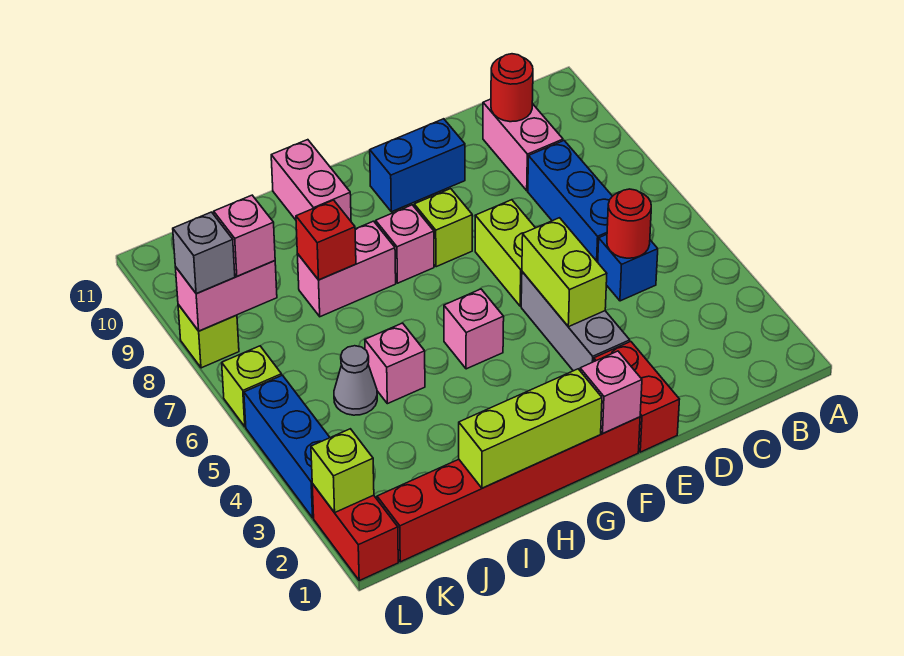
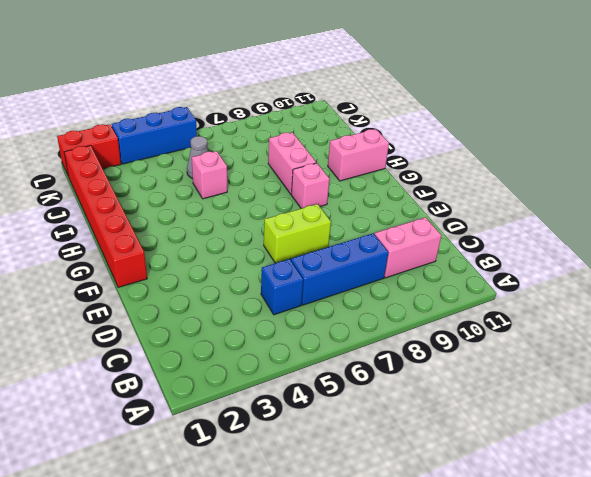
none -> red brick E1:E2 level 1
none -> grey brick E3:E5 level 1
none -> blue brick E10:F10 level 1

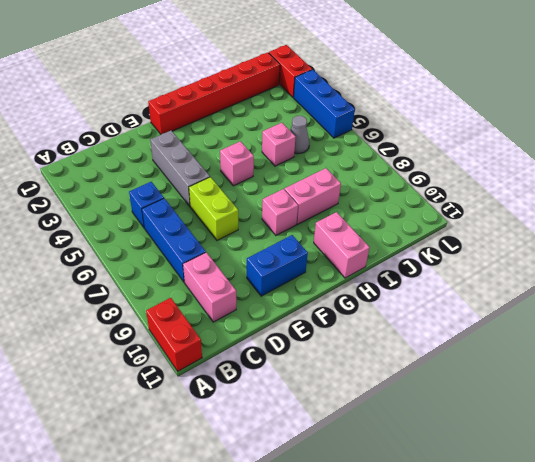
red brick A10:A11 level 1 -> red brick E1:E2 level 1
none -> lime brick F8 level 1
none -> lime brick L6 level 1
none -> lime brick L8 level 1

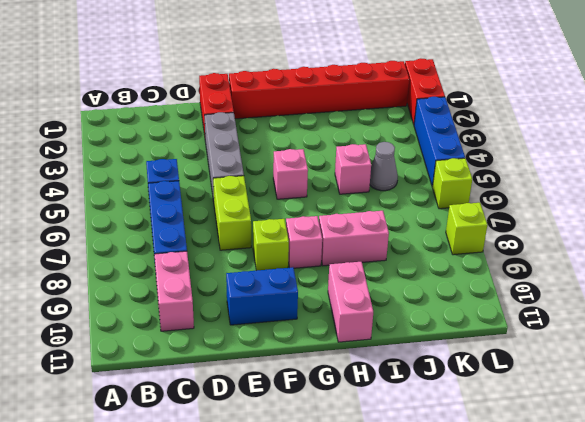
none -> red round brick C5 level 2
none -> red round brick C10 level 2
none -> lime brick E4:E5 level 2

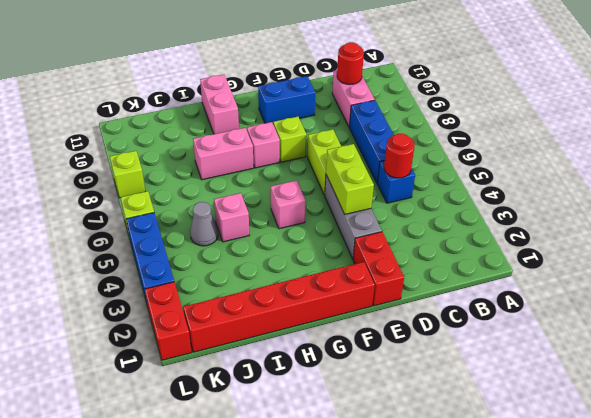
none -> pink brick F1 level 2
none -> lime brick G1:I1 level 2
none -> red brick I8 level 2

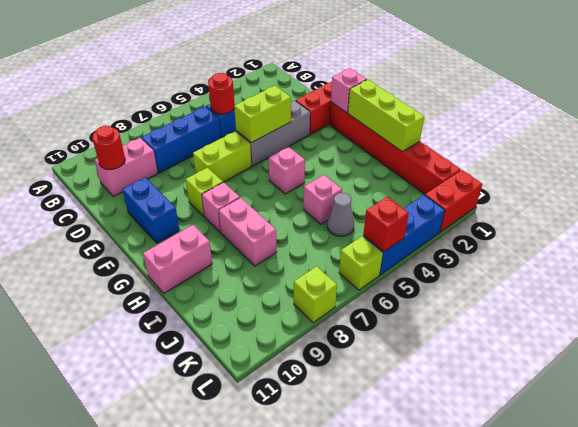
red brick L5 level 2 -> red brick I8 level 2
none -> pink brick K8:L8 level 2
none -> lime brick L2 level 2
none -> pink brick K8 level 3

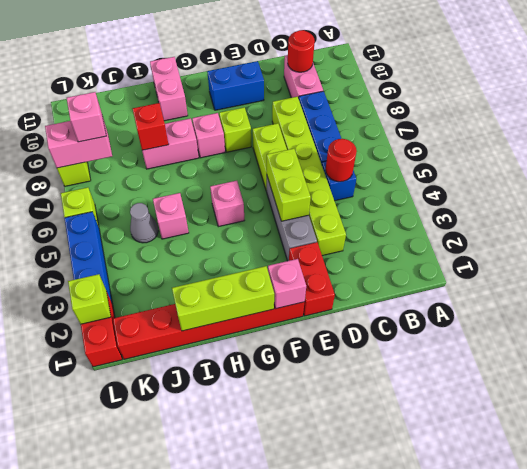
lime brick D3:D8 level 1 -> none
none -> grey brick L8 level 3

